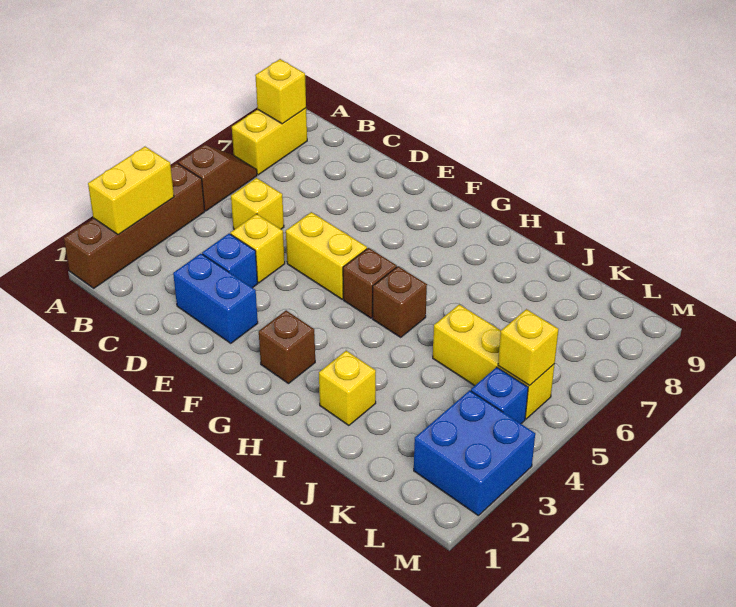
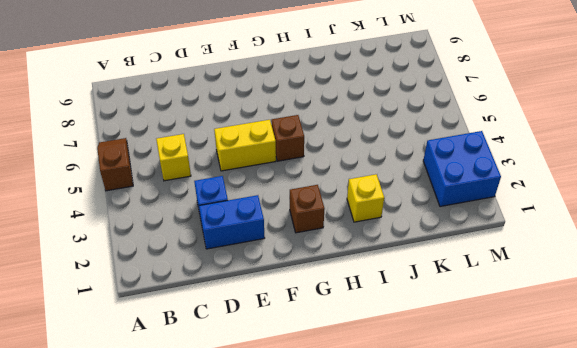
none -> brown brick A1:A4 level 1
none -> yellow brick A7:A8 level 1
none -> yellow brick D4 level 1

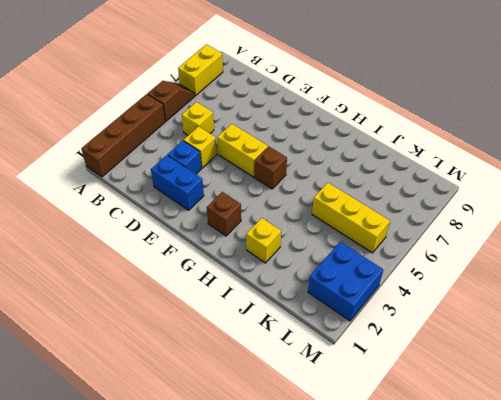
none -> brown brick H5 level 1
none -> blue brick L4 level 1
none -> yellow brick A2:A3 level 2

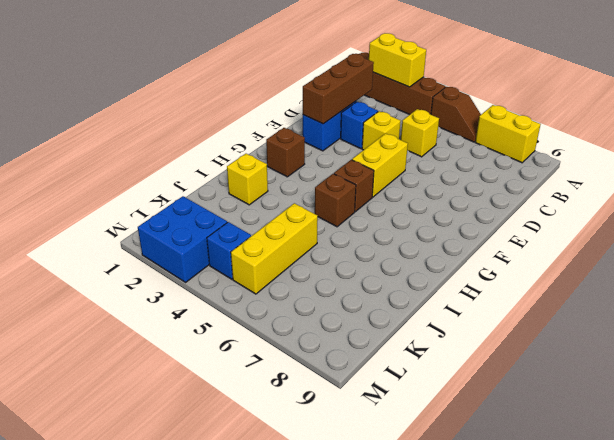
brown brick C2:E2 level 2 -> none
none -> yellow brick A8 level 2
none -> yellow brick L5 level 2

